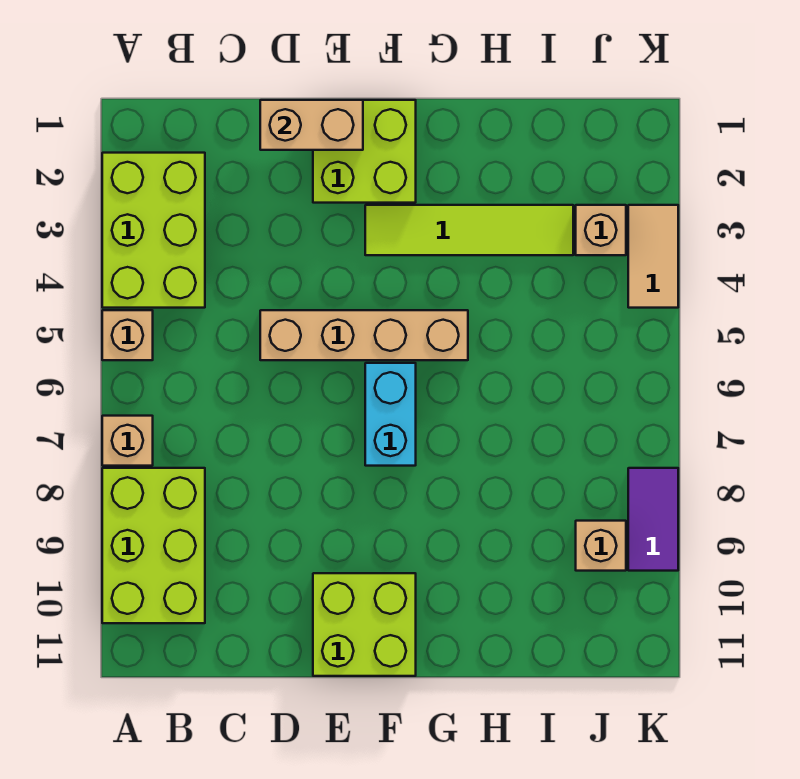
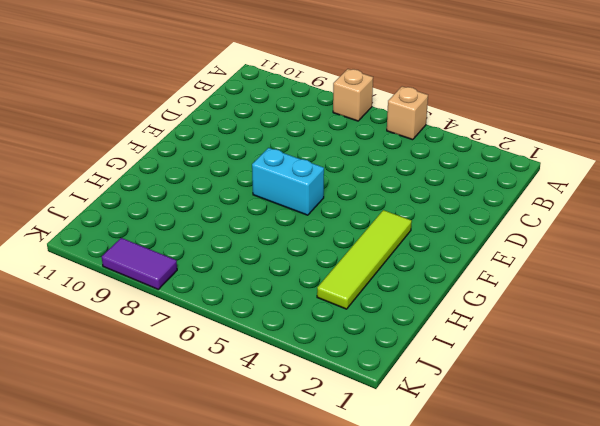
none -> lime brick A2:B4 level 1
none -> lime brick A8:B10 level 1
none -> tan brick D5:G5 level 1

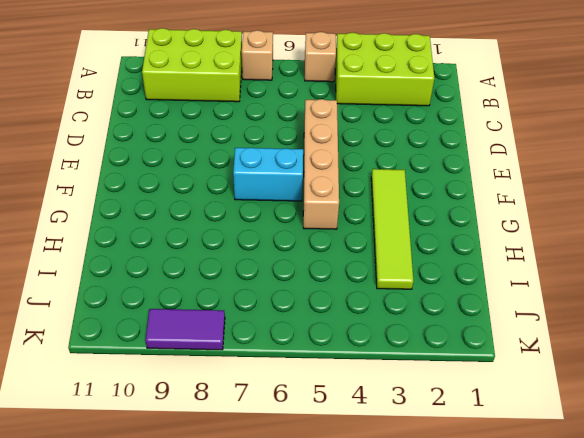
none -> lime brick E1:F2 level 1
none -> lime brick E10:F11 level 1
none -> tan brick J3 level 1

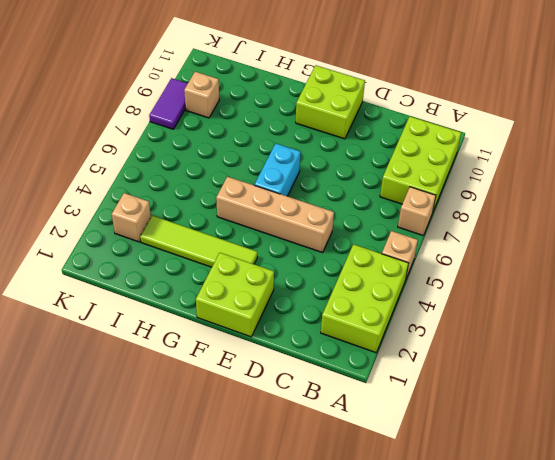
none -> tan tile K3:K4 level 1
none -> tan brick D1:E1 level 2

